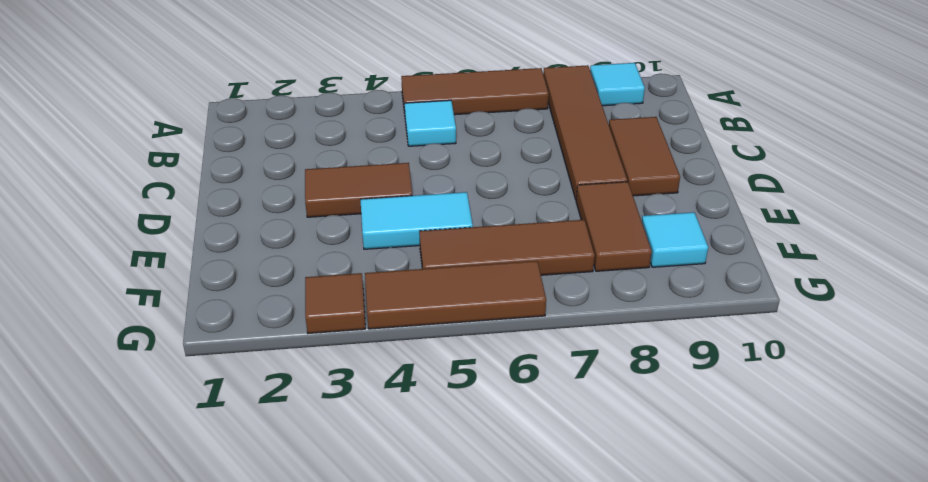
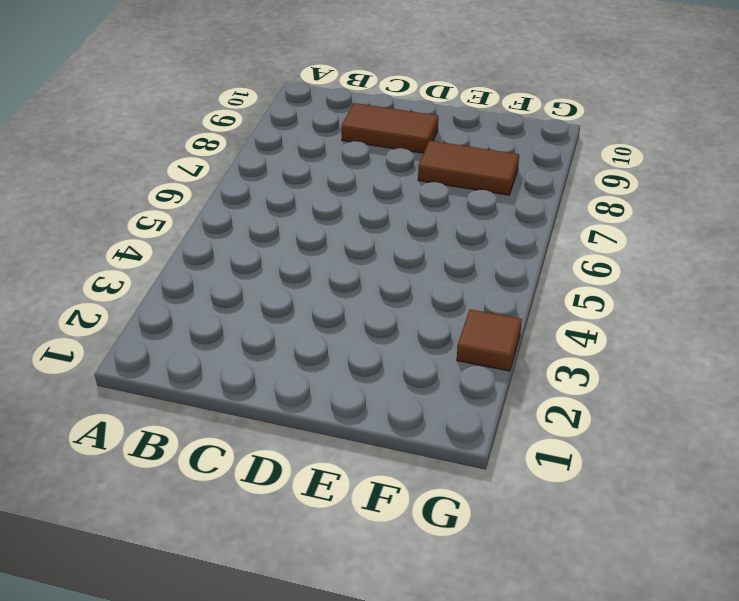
none -> brown tile A5:A7 level 1
none -> brown tile A8:D8 level 1
none -> cyan tile A9 level 1

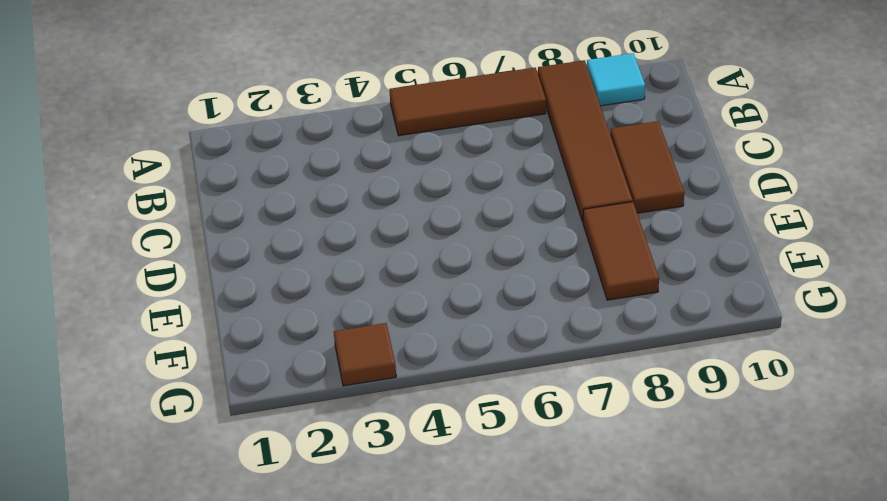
none -> cyan tile B5 level 1
none -> brown tile D3:D4 level 1
none -> cyan tile E4:E5 level 1

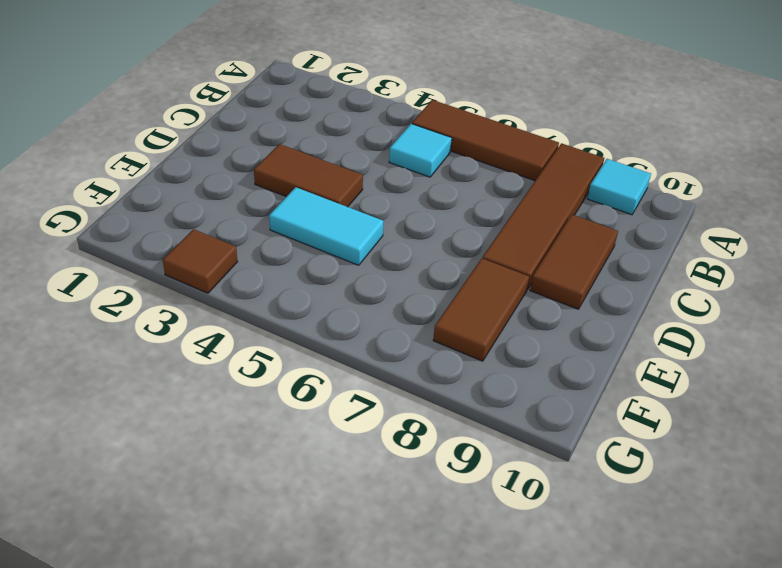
none -> brown tile F5:F7 level 1
none -> cyan tile F9 level 1
none -> brown tile G4:G6 level 1

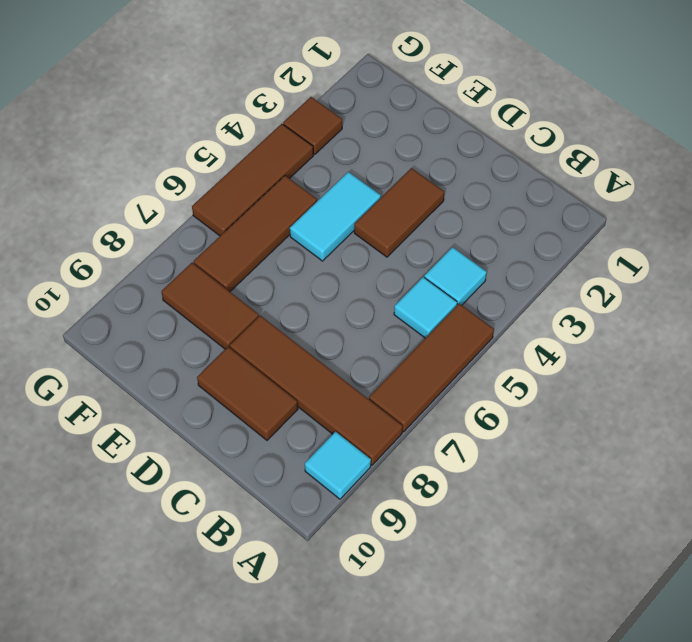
cyan tile B4 level 1 -> cyan tile F9 level 1

